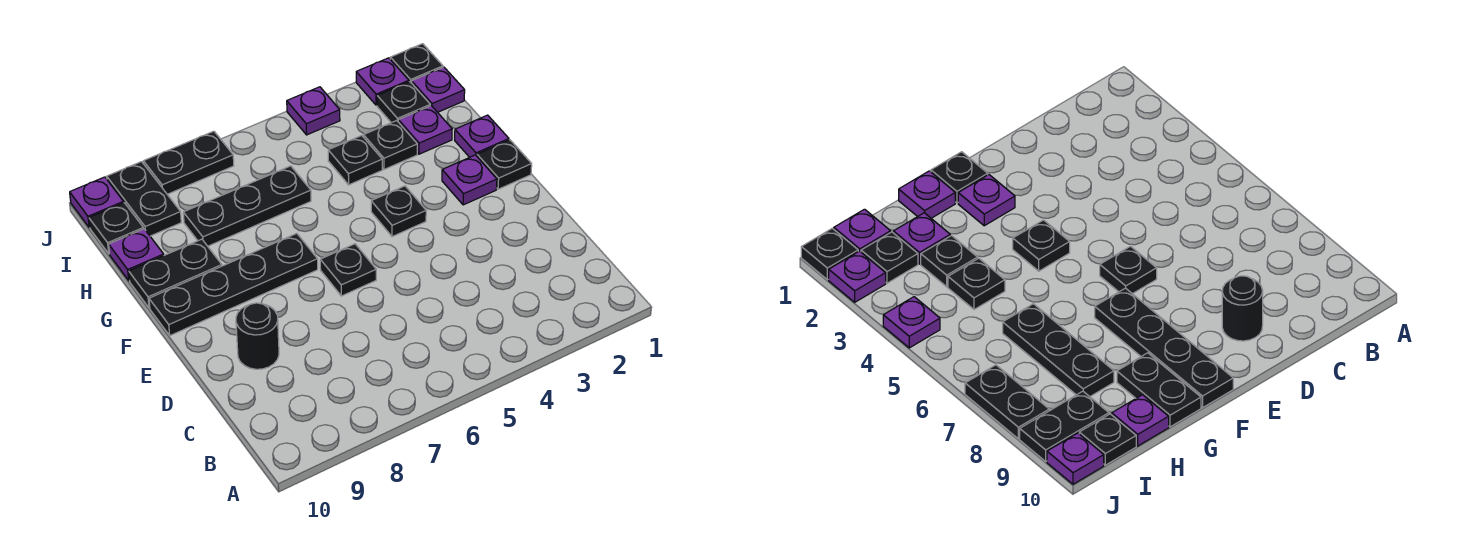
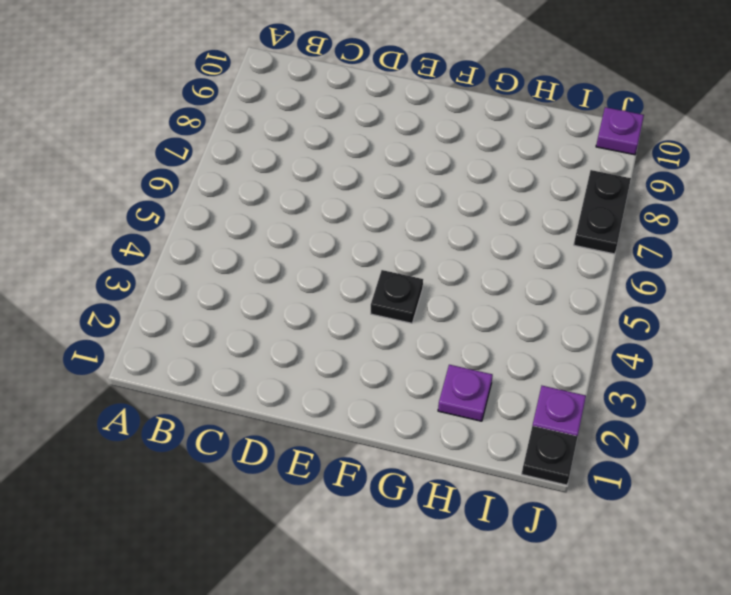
none -> black round brick D9 level 1
none -> black plate E6 level 1
none -> black plate F1 level 1

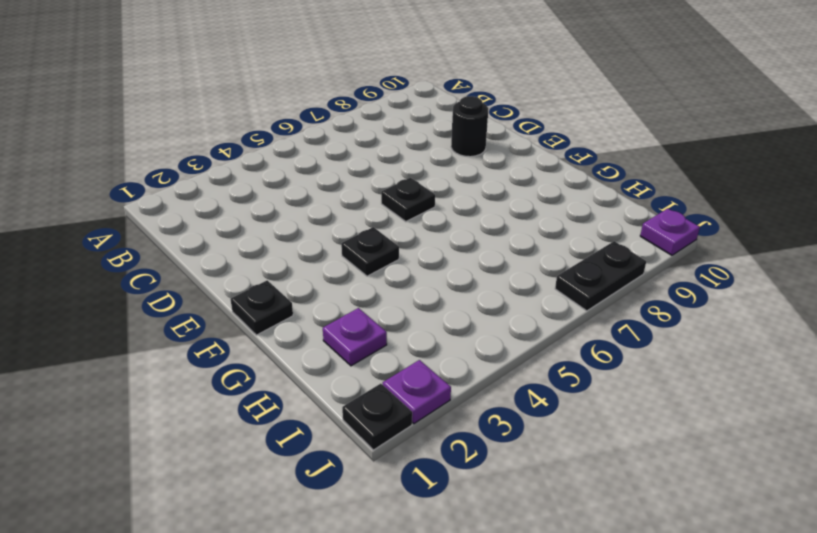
none -> purple plate F2 level 1
none -> black plate F7:F10 level 1
none -> purple plate G1 level 1

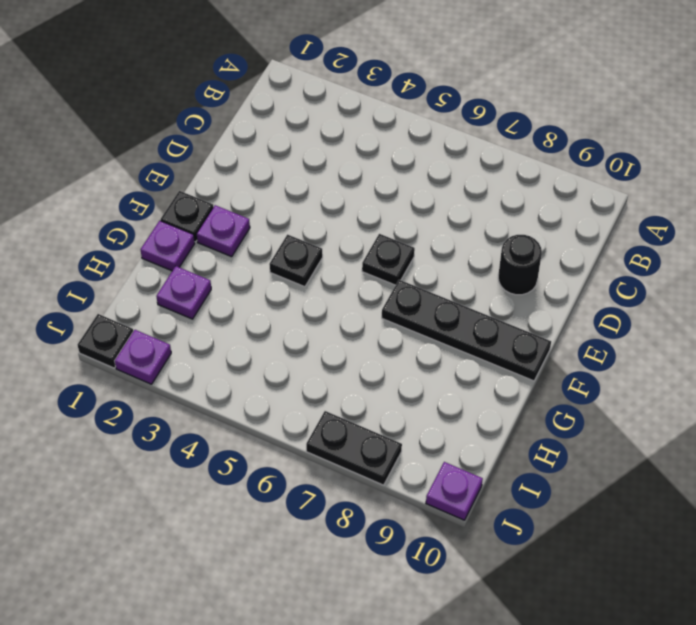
none -> black plate G9:G10 level 1
none -> black plate H3 level 1
none -> black plate H4 level 1

